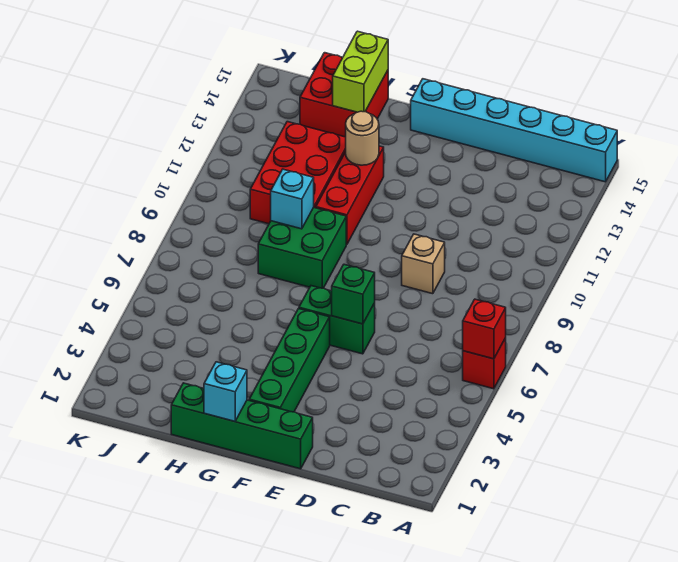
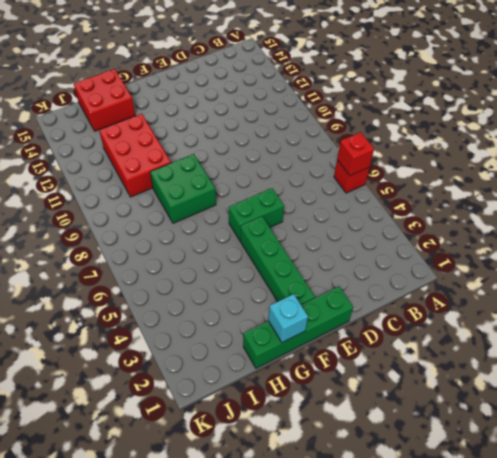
none -> cyan brick A15:F15 level 1
none -> tan brick D9 level 1
none -> red brick G10:G12 level 1

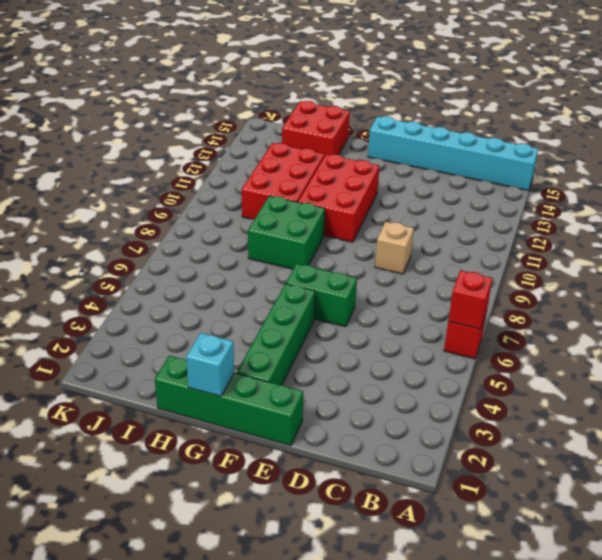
red brick F10:G12 level 1 -> red brick G10:G12 level 1
none -> green brick E6 level 2
none -> tan round brick G12 level 2
none -> cyan brick H9 level 2

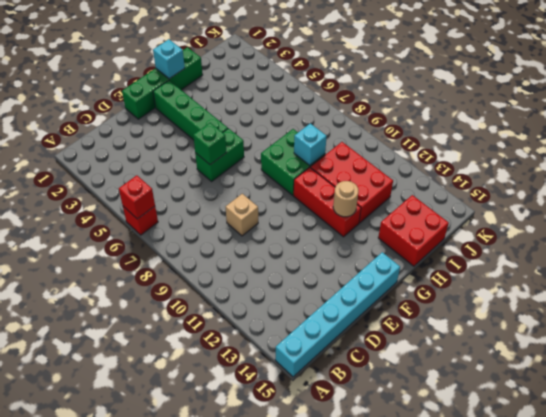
none -> lime brick H14:H15 level 2

